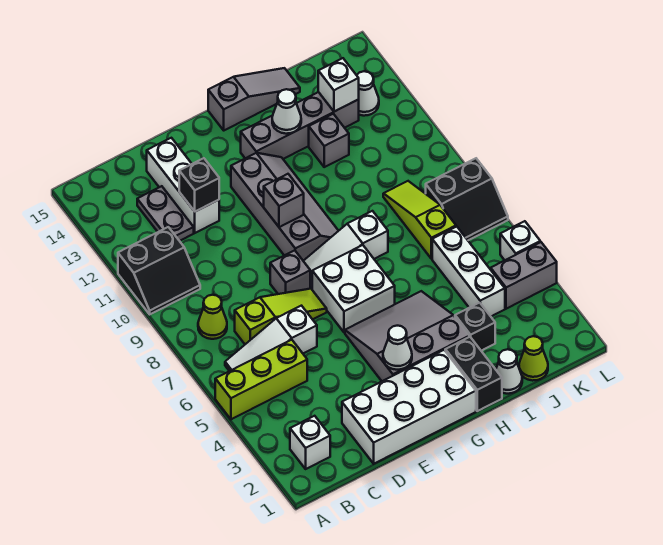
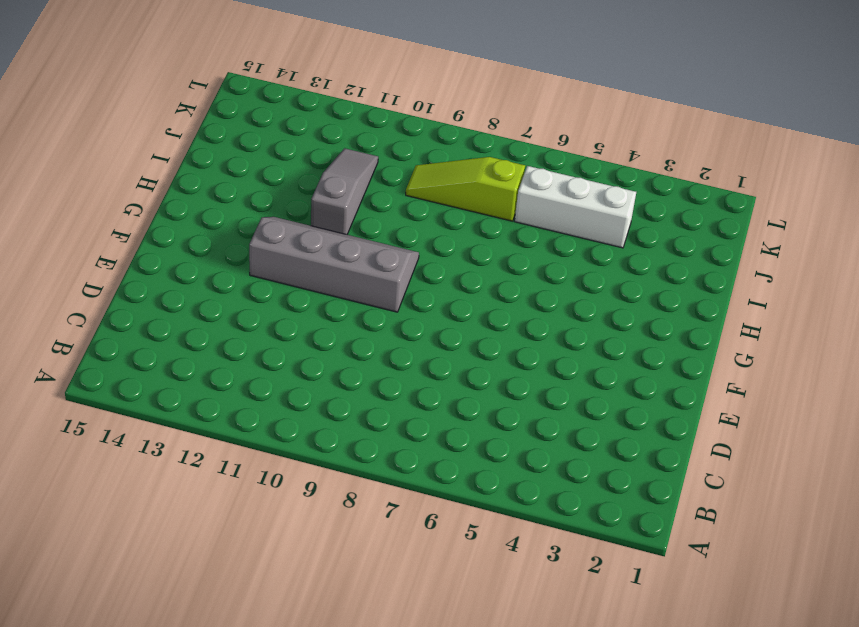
grey slope H11:J11 level 1 top H -> grey slope G15:I15 level 1 top G
none -> lime brick A5:C5 level 1
none -> black slope A10:B11 level 1 top 11
none -> white brick B2 level 1
none -> white slope B6:D6 level 1 top D

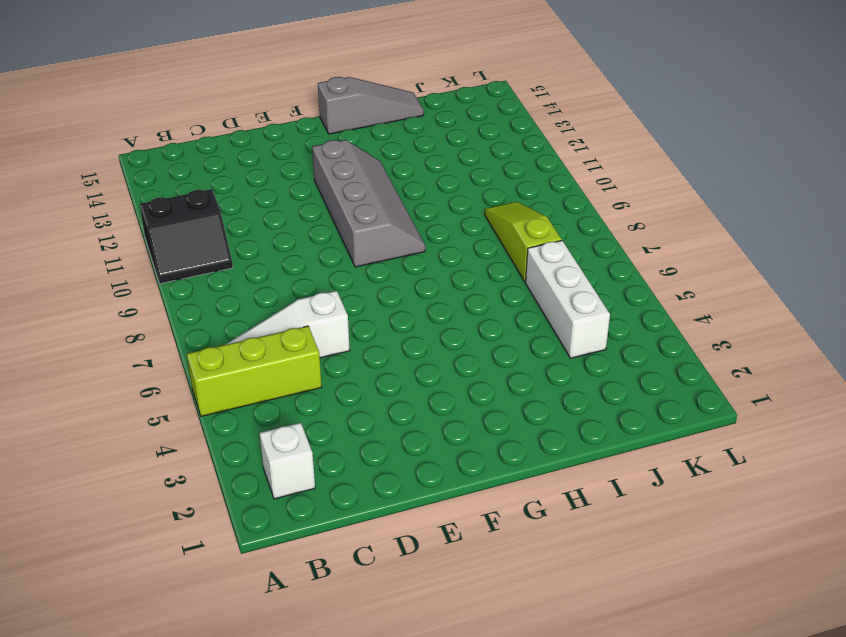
none -> lime cone B8 level 1
none -> lime slope C7:E7 level 1 top C
none -> grey plate C12:C13 level 1
none -> white brick D1:G2 level 1

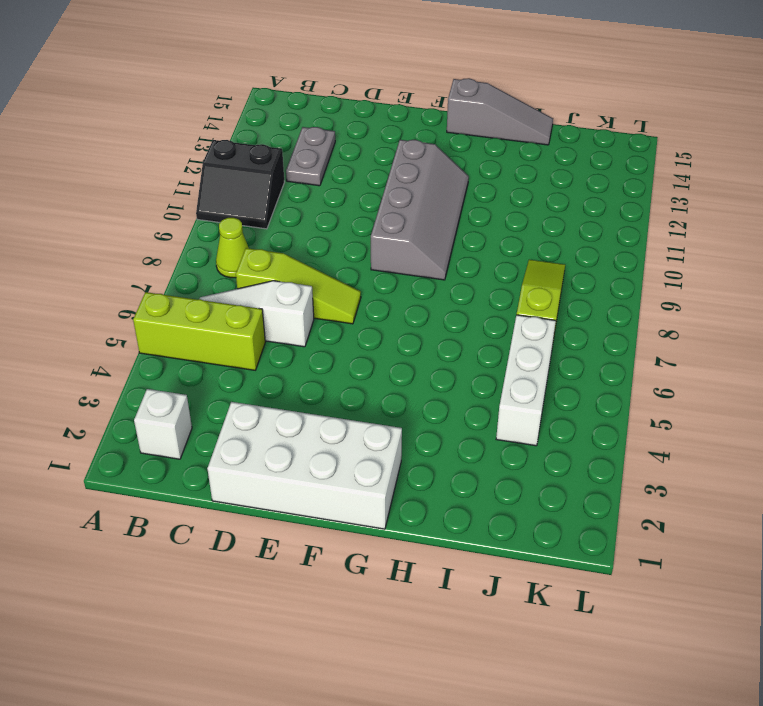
none -> white brick D12:D14 level 1
none -> grey brick E8 level 1
none -> grey slope F3:H5 level 1 top 3
none -> white brick F6:G7 level 1

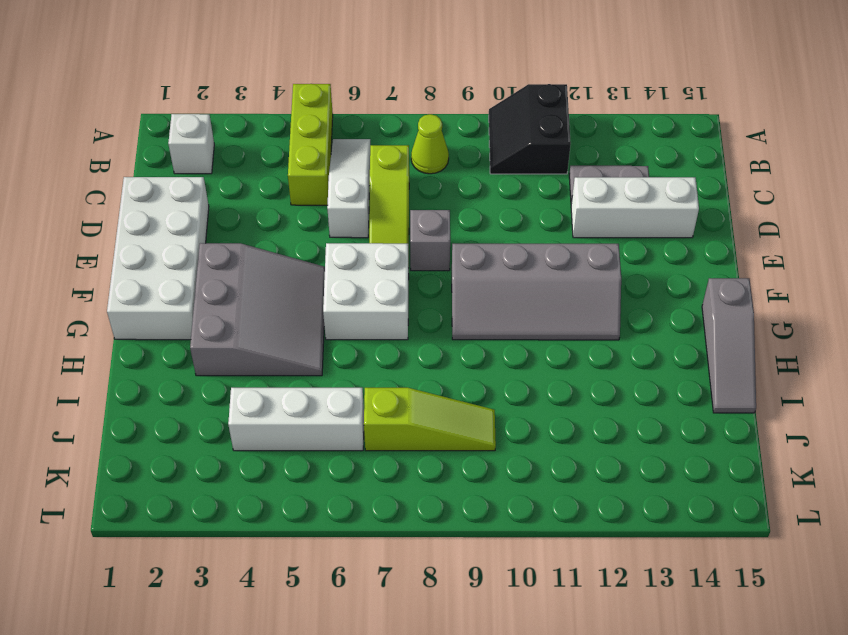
none -> white slope F8:H8 level 1 top H
none -> grey brick G13:J13 level 1
none -> black brick H1:H2 level 1
none -> white cone I1 level 1

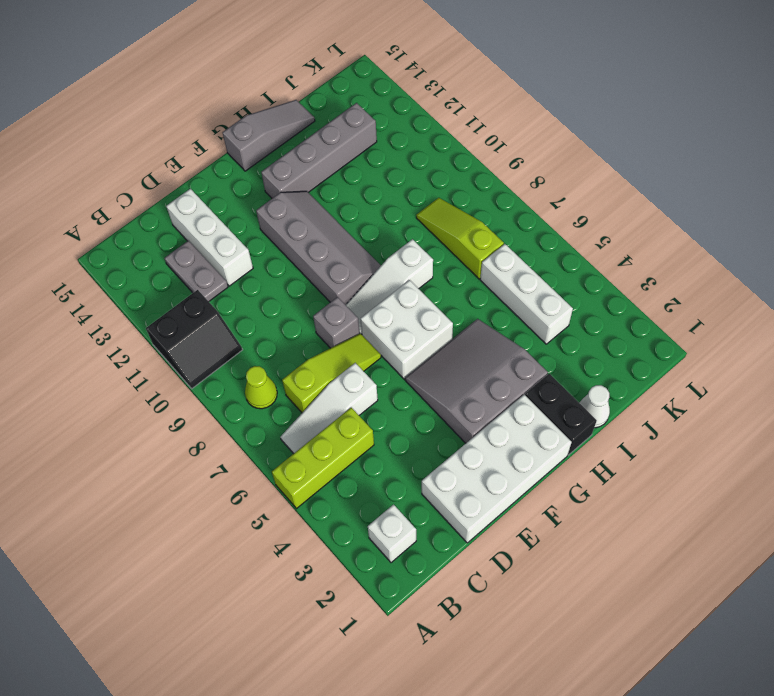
none -> black brick I3 level 1
none -> grey brick I12 level 1
none -> lime cone J1 level 1
none -> grey brick K4:L4 level 1

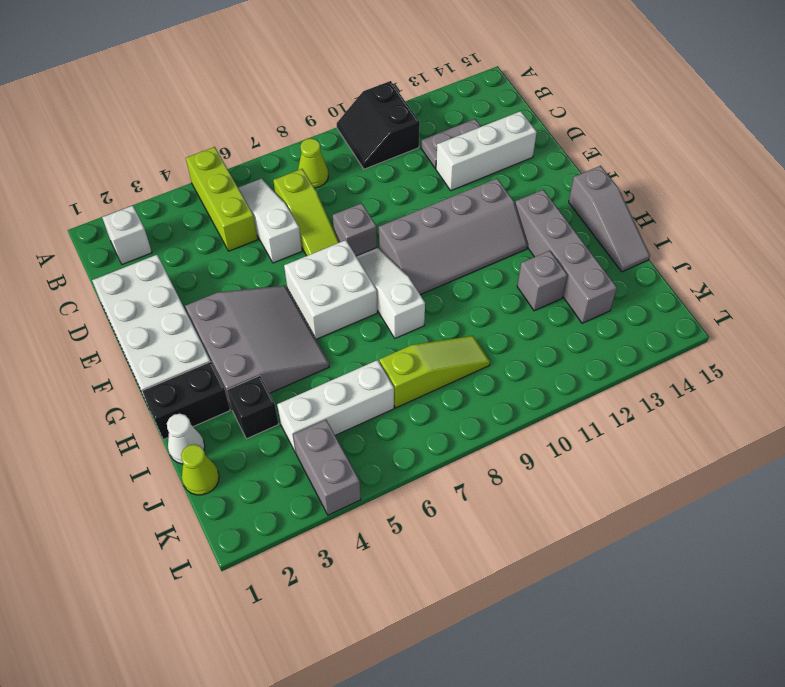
none -> black slope K7:L8 level 1 top 8
none -> white cone K13 level 1
none -> white brick L5 level 1
none -> black brick D12 level 2

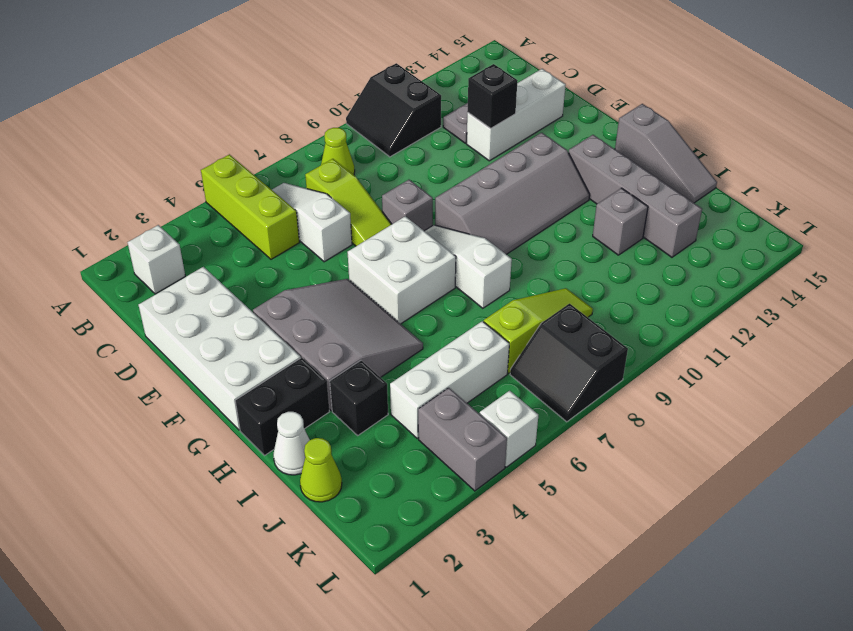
none -> white cone K13 level 1
none -> white cone F3 level 2
none -> grey brick F10 level 2
none -> white cone H13 level 2

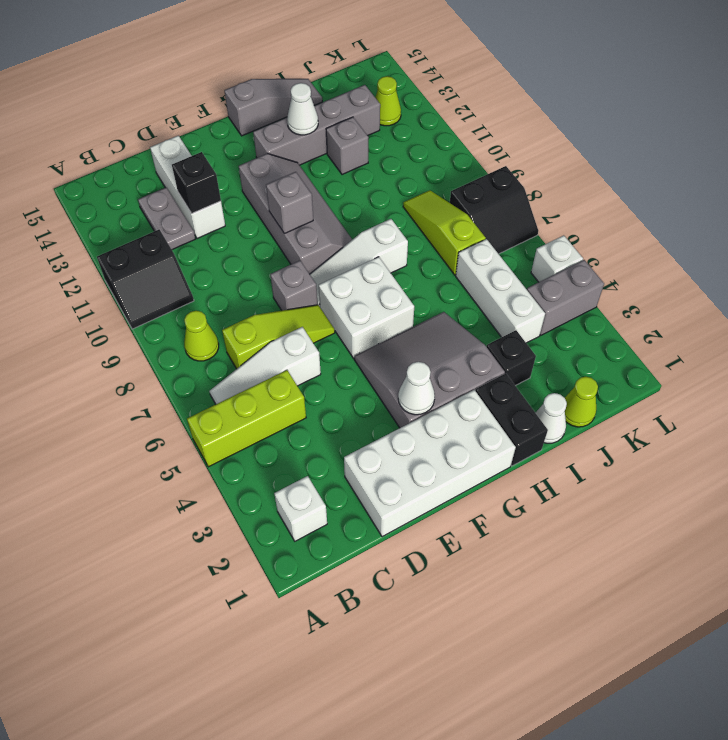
lime cone K13 level 1 -> white cone K13 level 1
none -> white brick J13 level 2

